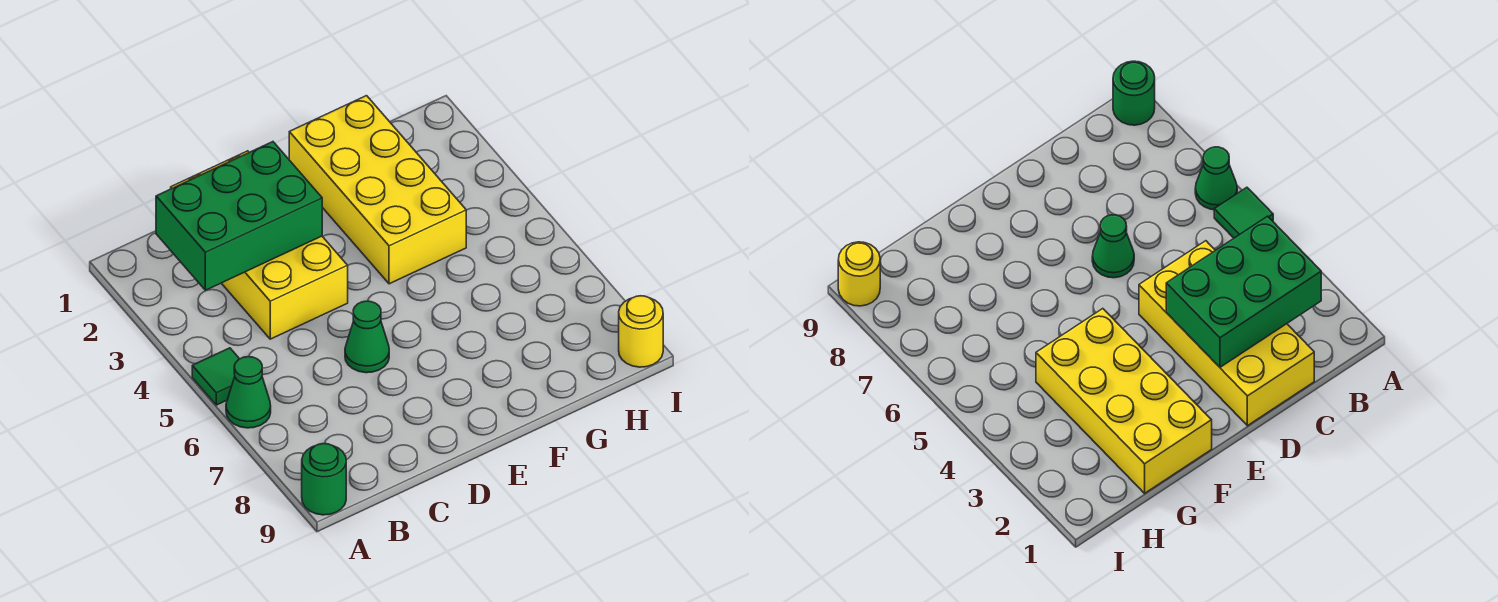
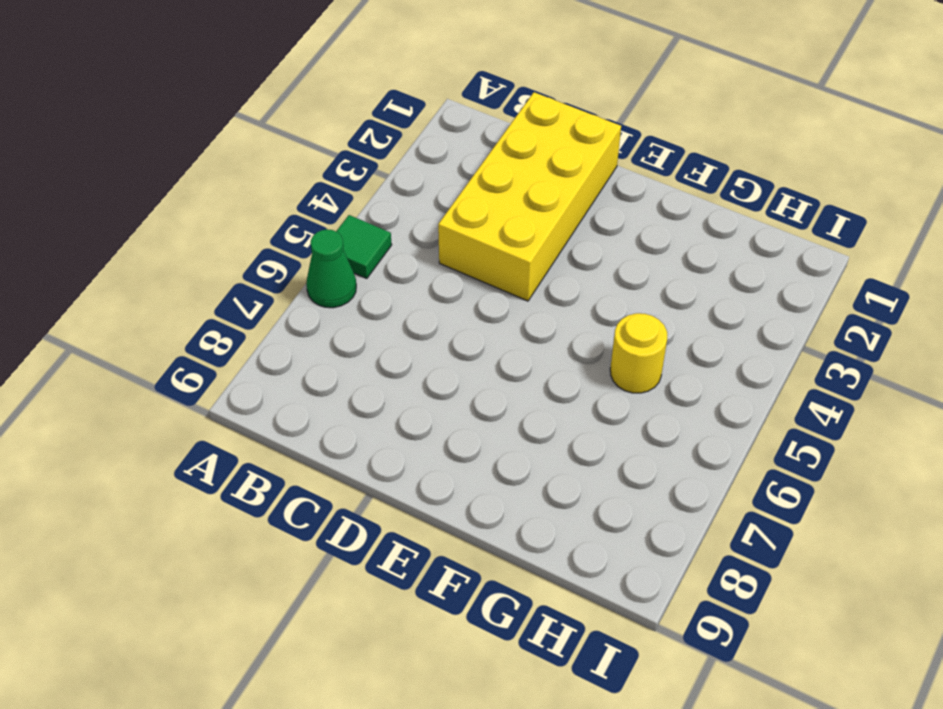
yellow round brick G5 level 1 -> yellow round brick I9 level 1
none -> green round brick A9 level 1
none -> green cone D6 level 1

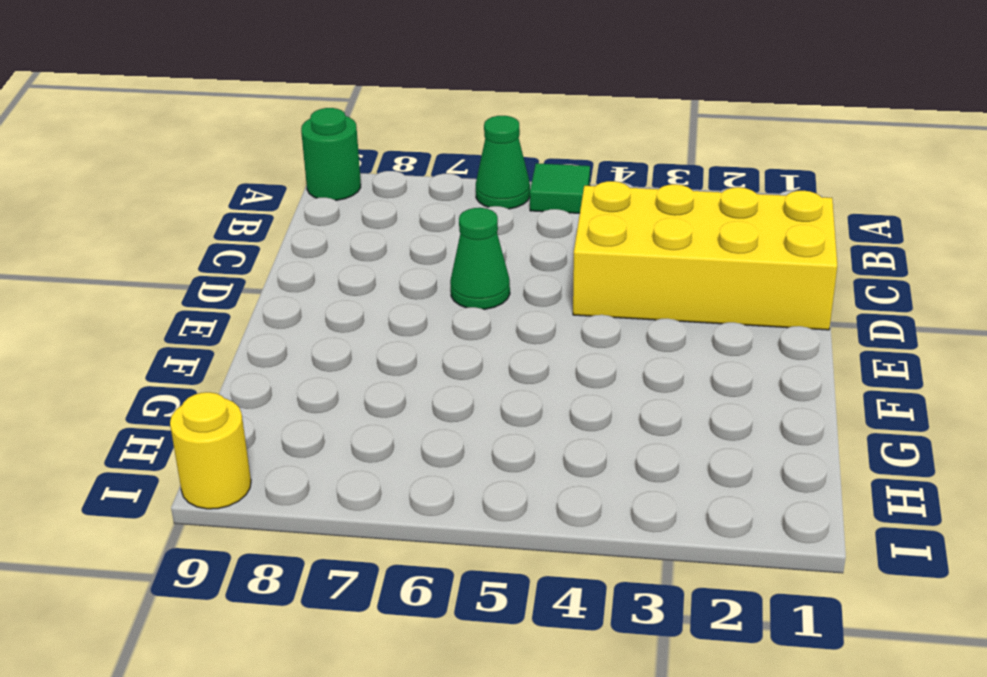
none -> yellow brick F1:G4 level 1
none -> green brick B2:D3 level 2

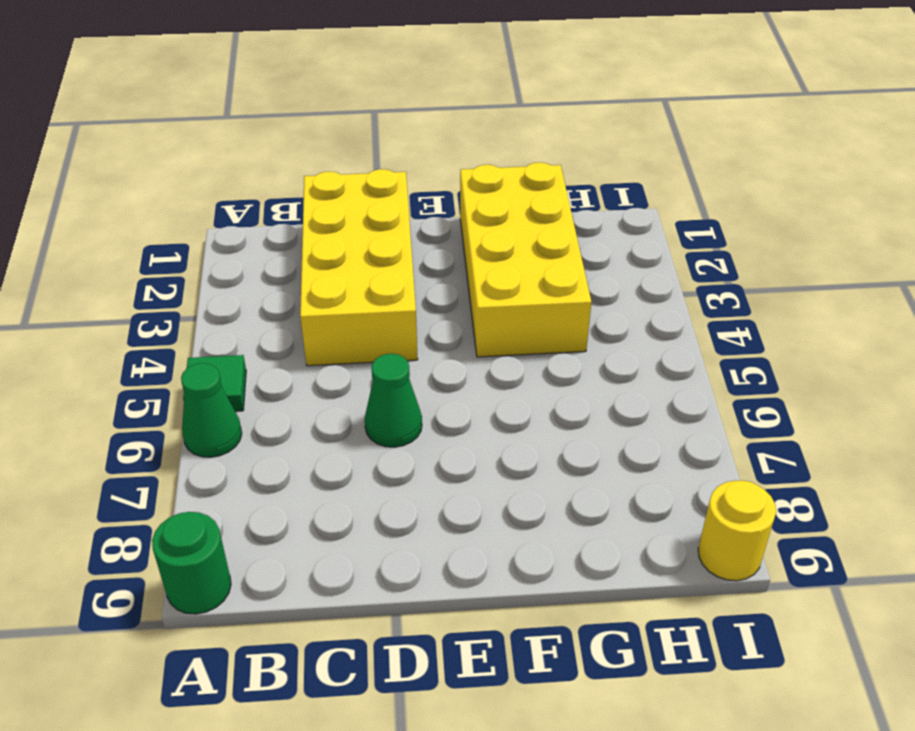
none -> green brick B2:D3 level 2

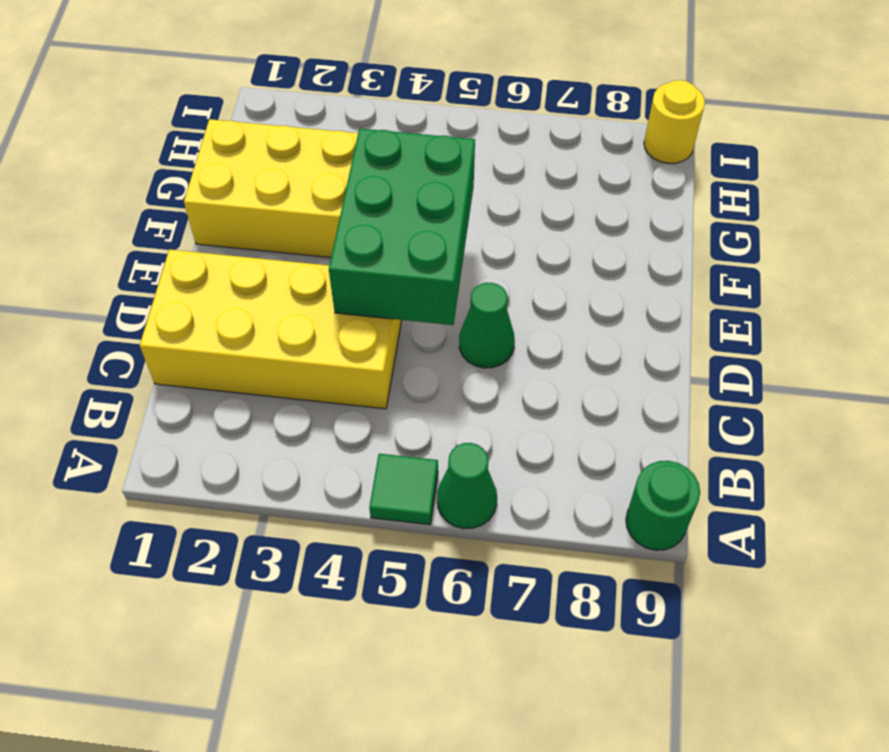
green brick D4:F5 level 2 -> green brick B2:D3 level 2

